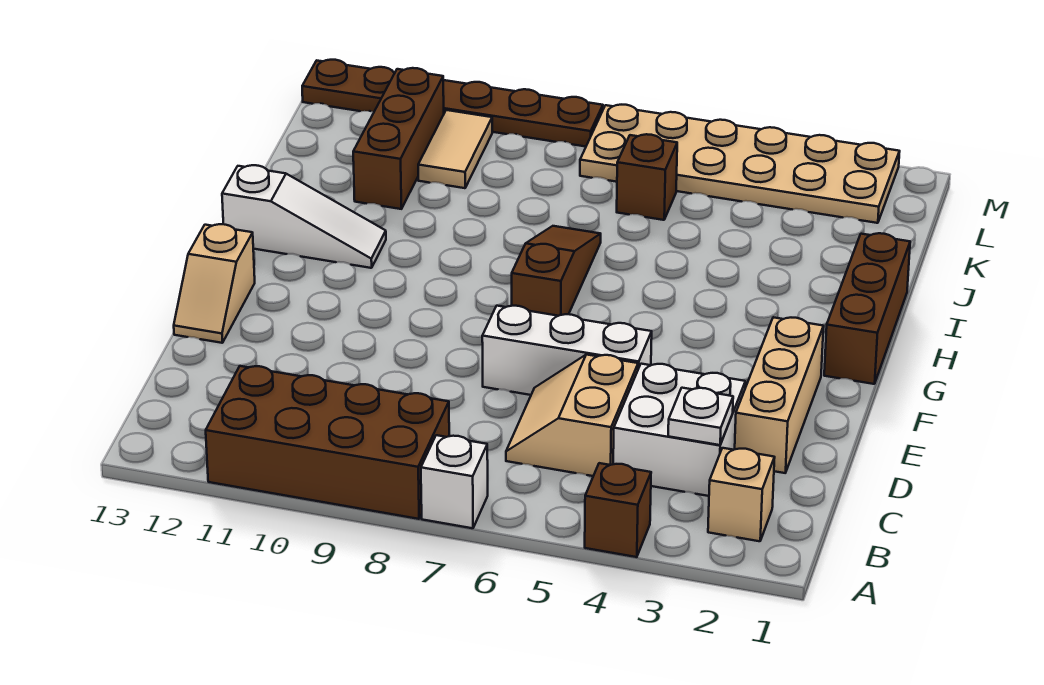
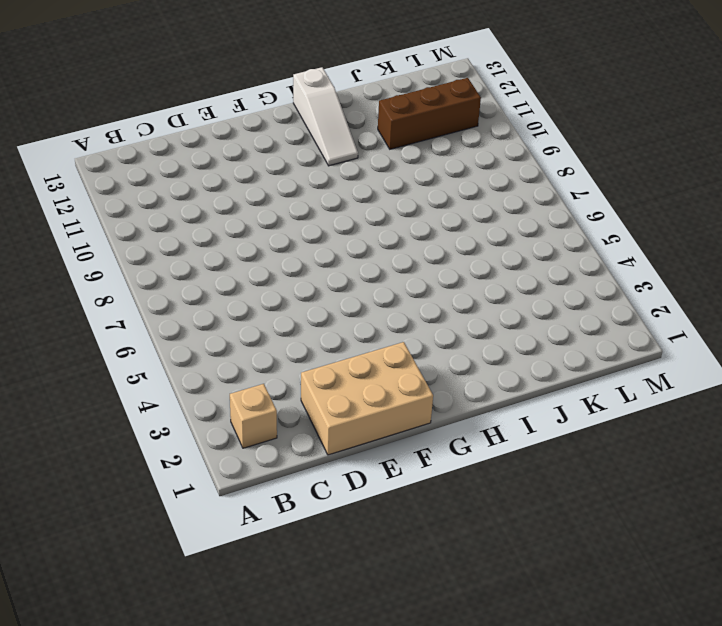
tan brick D1:F2 level 1 -> tan brick D2:F2 level 1
none -> brown brick A4 level 1
none -> white brick A7 level 1
none -> brown brick A8:B11 level 1

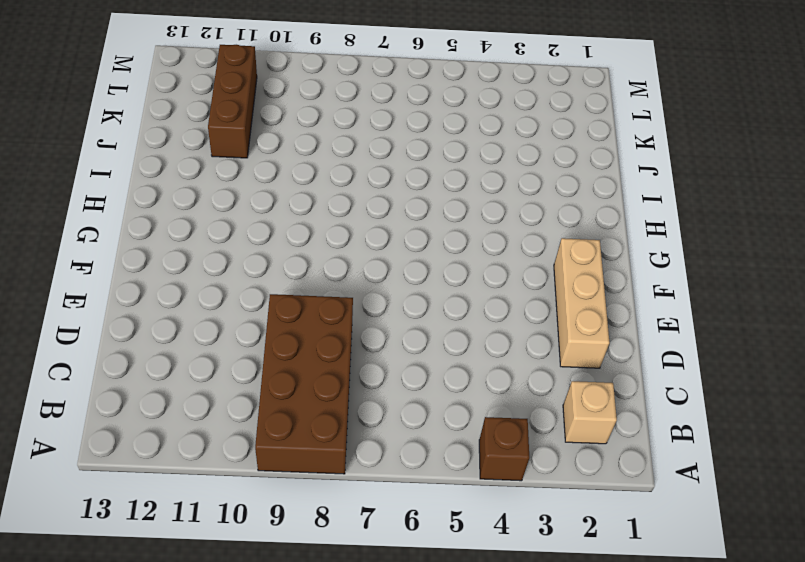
brown brick A8:D9 level 1 -> brown brick A8:B11 level 1
none -> white brick A7 level 1
none -> white brick C3:D4 level 1
none -> tan slope C5:D6 level 1 top 5

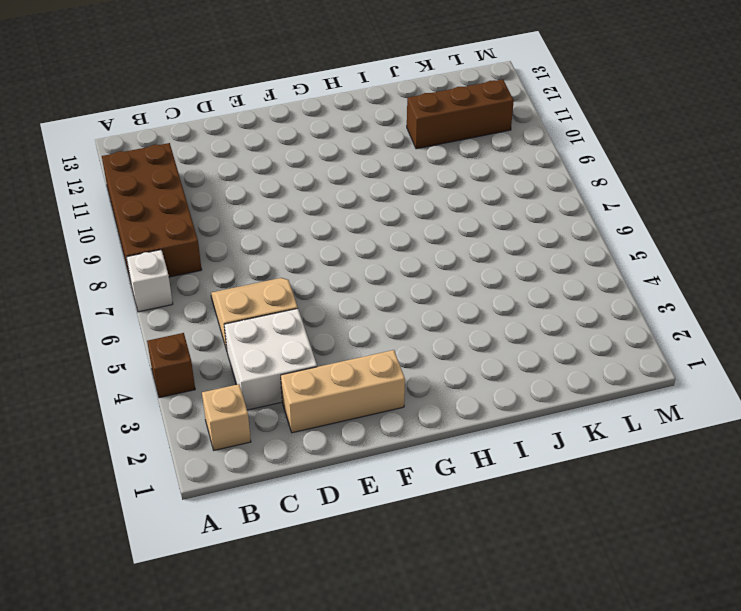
none -> white brick E5:E7 level 1
none -> tan slope E13:F13 level 1 top F
none -> brown brick G1:I1 level 1

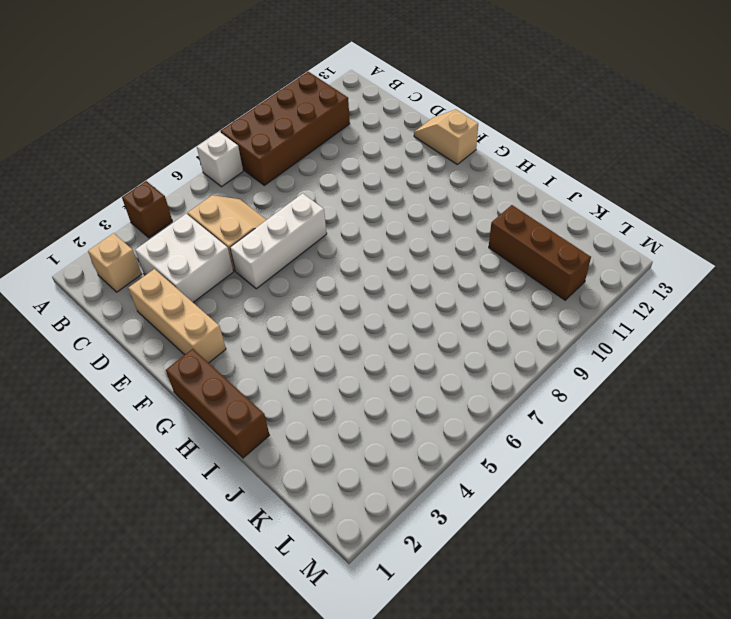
none -> brown slope G7:I7 level 1 top G
none -> white slope H11:H13 level 1 top 13
none -> brown brick K6 level 1

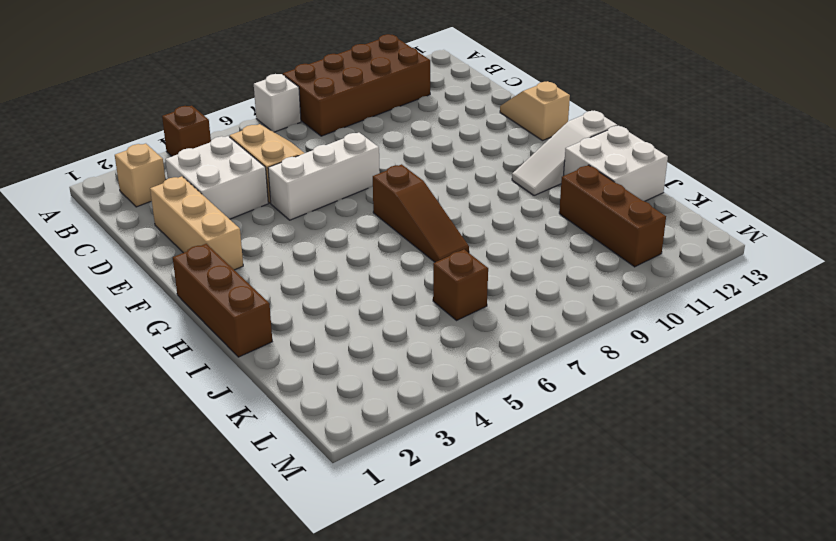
white brick I12:J13 level 1 -> none
none -> tan tile K10:L10 level 1
none -> tan plate L2:M7 level 1
none -> brown plate M8:M13 level 1

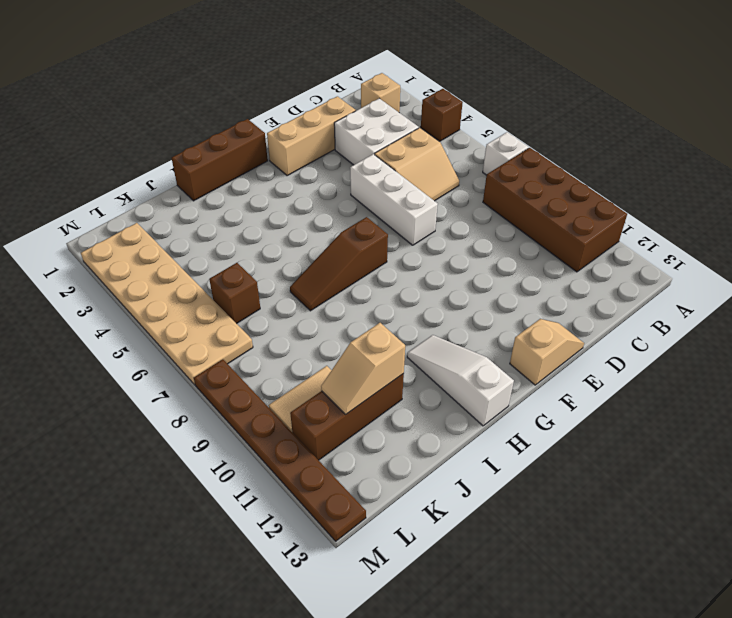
tan slope J11:K11 level 2 top J -> none
none -> white plate C3 level 2

